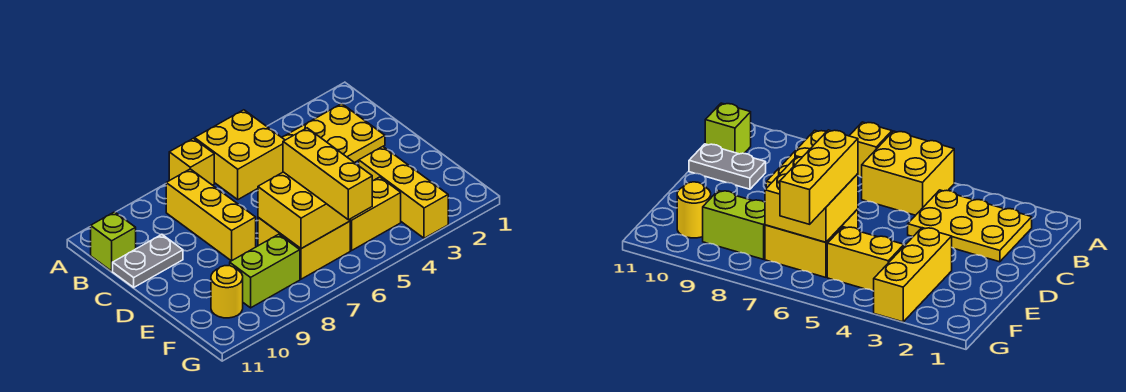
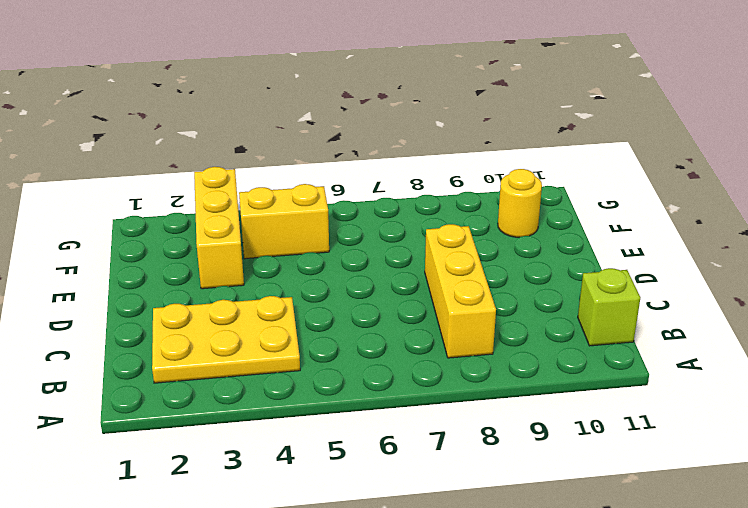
none -> yellow brick A5:B6 level 1
none -> yellow brick A7 level 1
none -> grey plate C10:C11 level 1

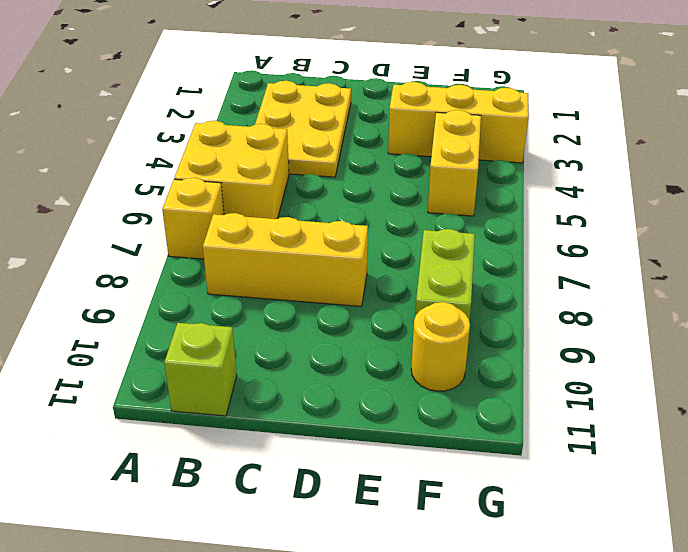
none -> grey plate C10:C11 level 1
none -> yellow brick E6:F7 level 1
none -> yellow brick E6:F7 level 2

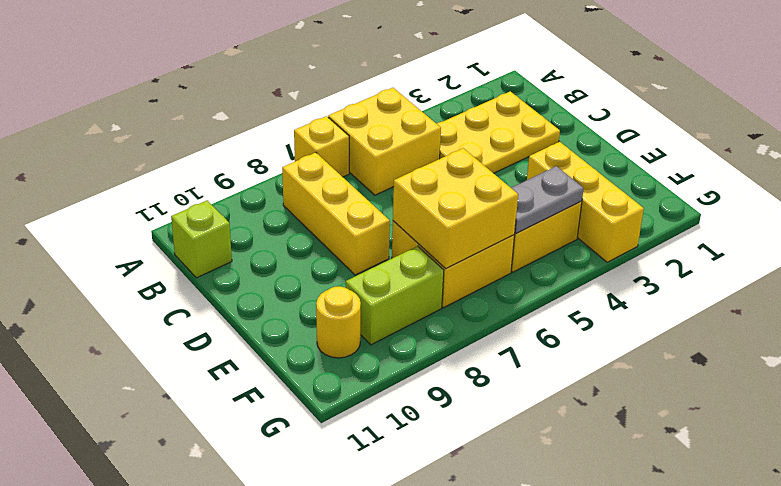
grey plate F4:F5 level 2 -> grey plate C10:C11 level 1
none -> yellow brick E6:G6 level 3

